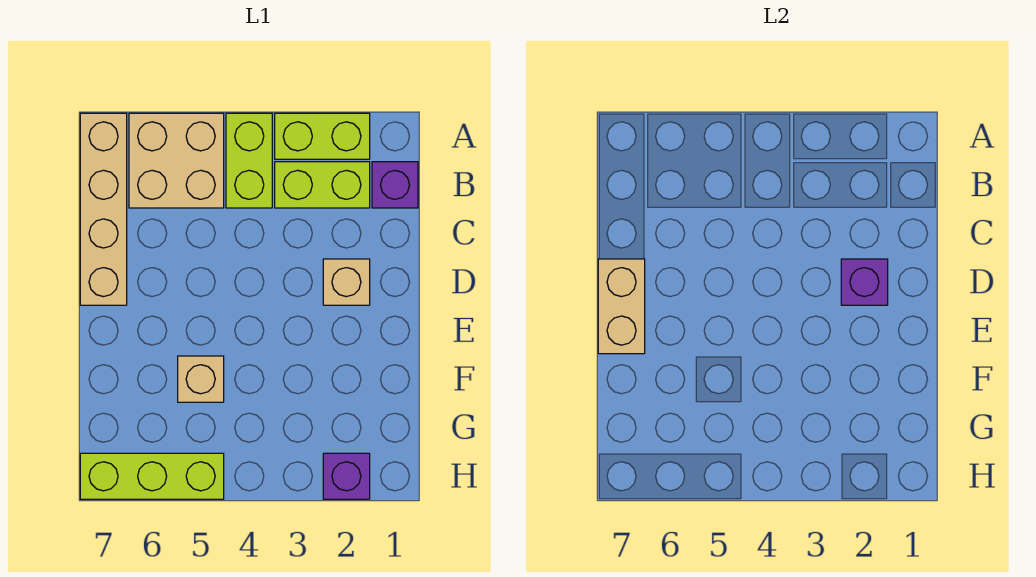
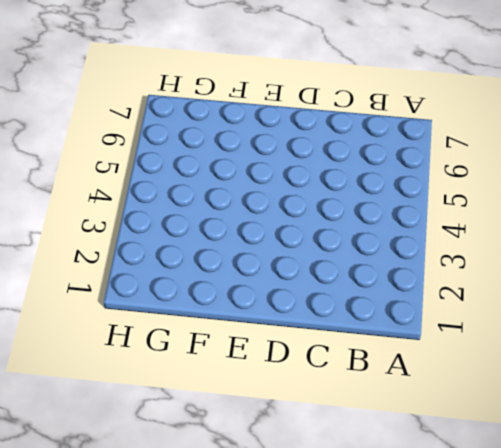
none -> lime brick A2:A3 level 1
none -> lime brick A4:B4 level 1
none -> tan brick A5:B6 level 1

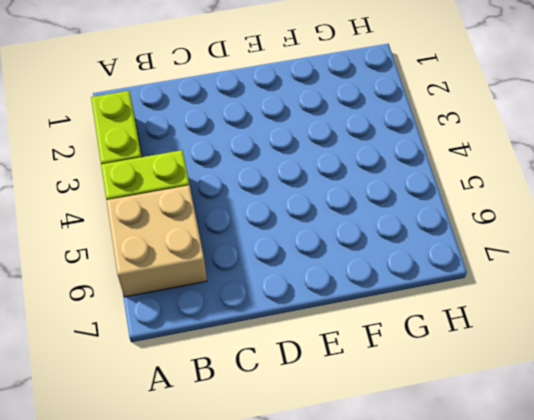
none -> tan brick A7:D7 level 1
none -> purple brick B1 level 1
none -> lime brick B2:B3 level 1

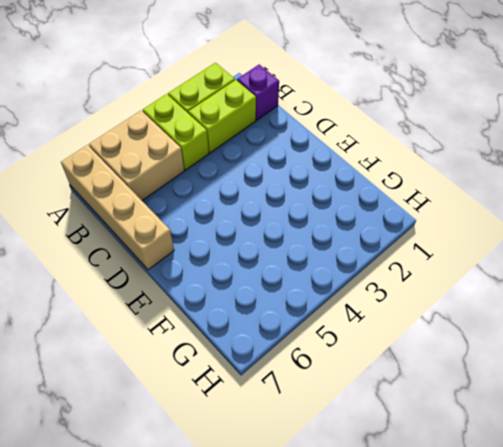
none -> tan brick D2 level 1
none -> tan brick F5 level 1
none -> purple brick H2 level 1

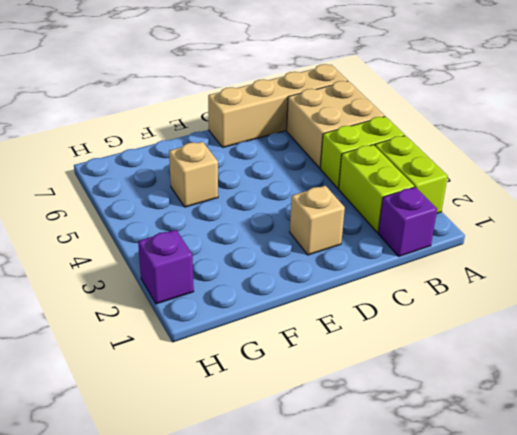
none -> lime brick H5:H7 level 1
none -> purple brick D2 level 2
none -> tan brick D7:E7 level 2

